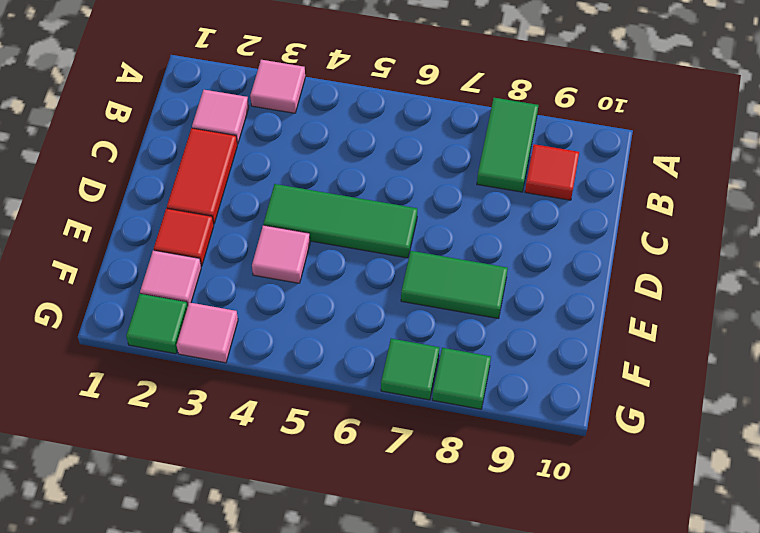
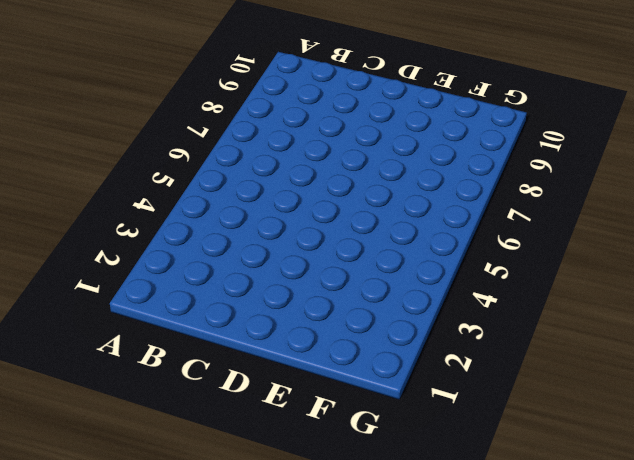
none -> pink tile A3 level 1
none -> green tile A8:B8 level 1
none -> pink tile B2 level 1

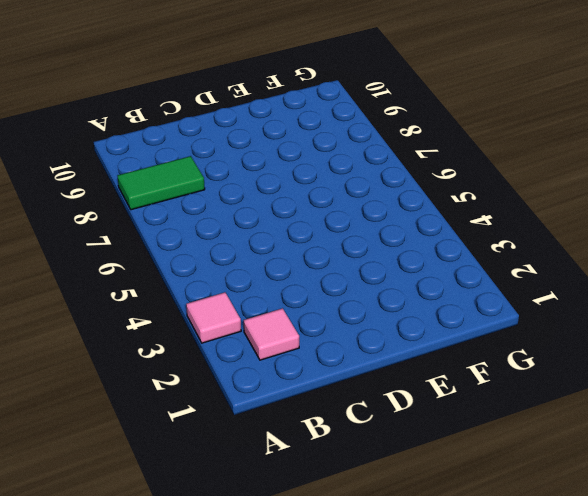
none -> red tile B9 level 1
none -> red tile C2:D2 level 1
none -> green tile D4:D6 level 1

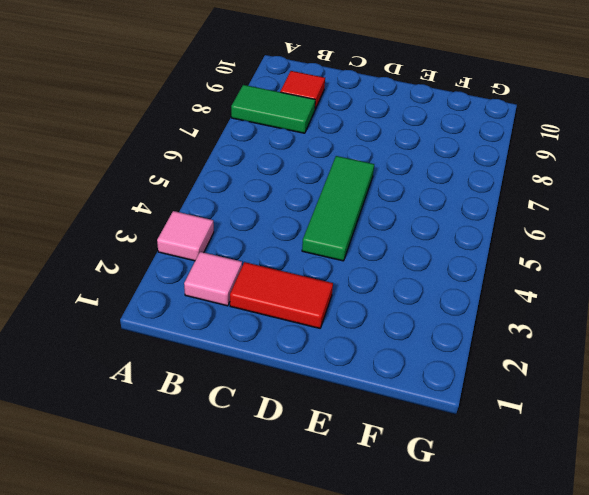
none -> red tile E2 level 1
none -> pink tile E4 level 1
none -> green tile E7:E8 level 1

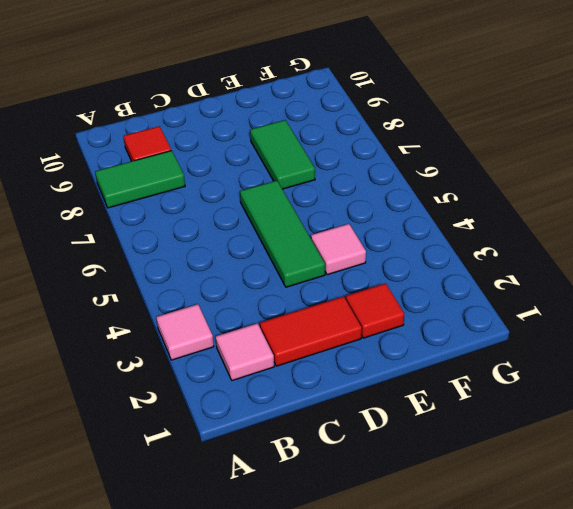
none -> pink tile F2 level 1
none -> green tile G2 level 1
none -> pink tile G3 level 1

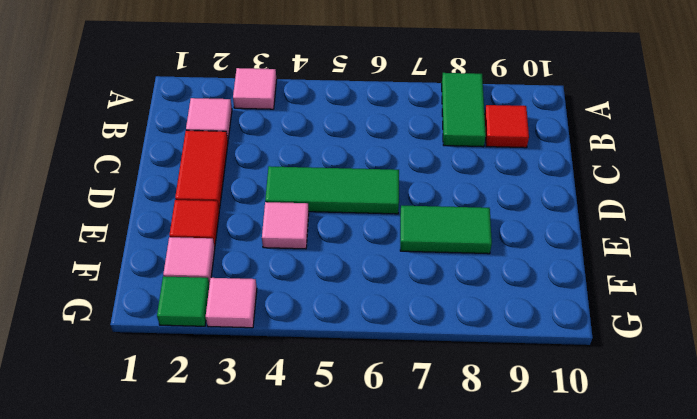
none -> green tile G7 level 1
none -> green tile G8 level 1

